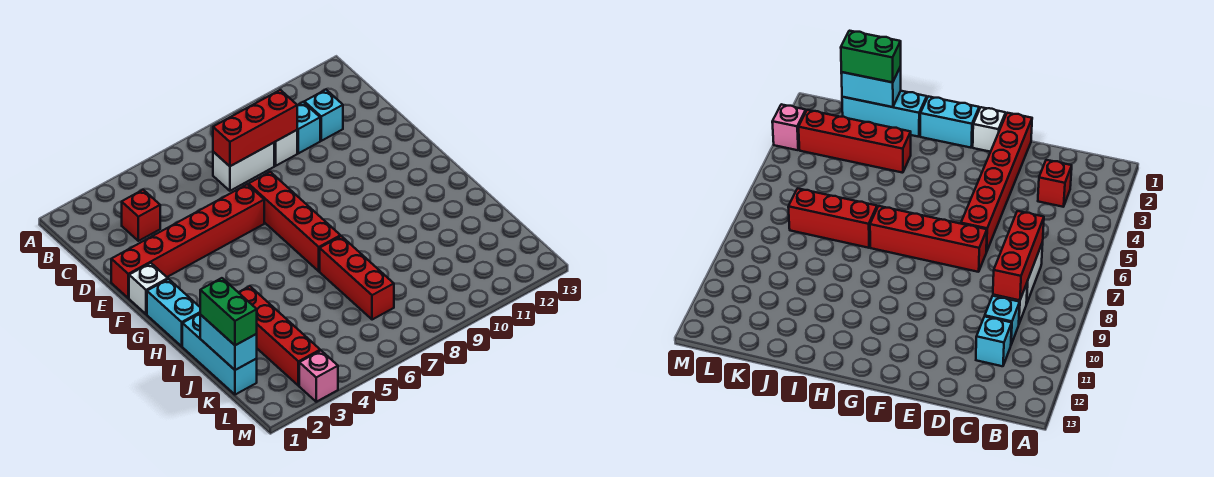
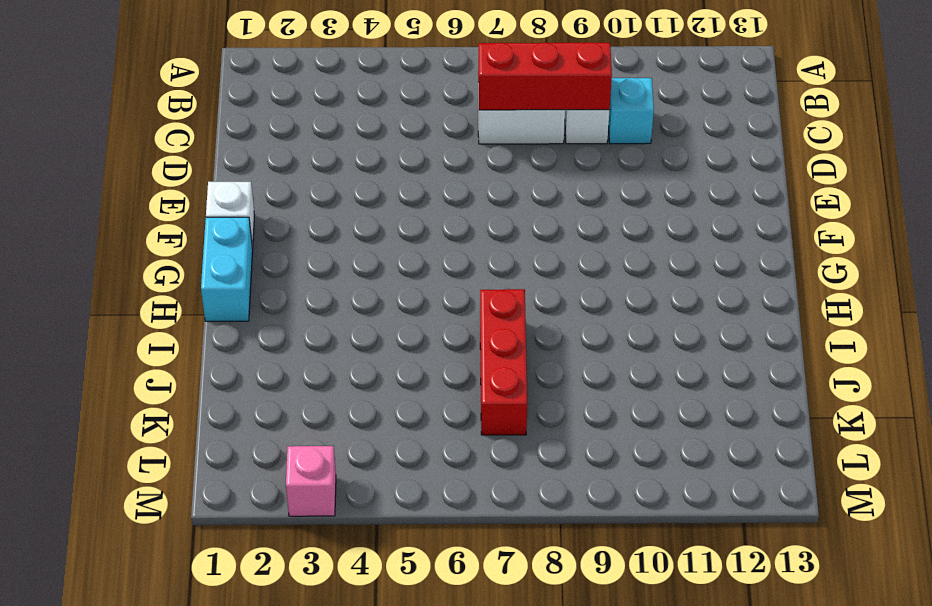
none -> red brick C3 level 1
none -> cyan brick C11 level 1
none -> red brick E1:E6 level 1

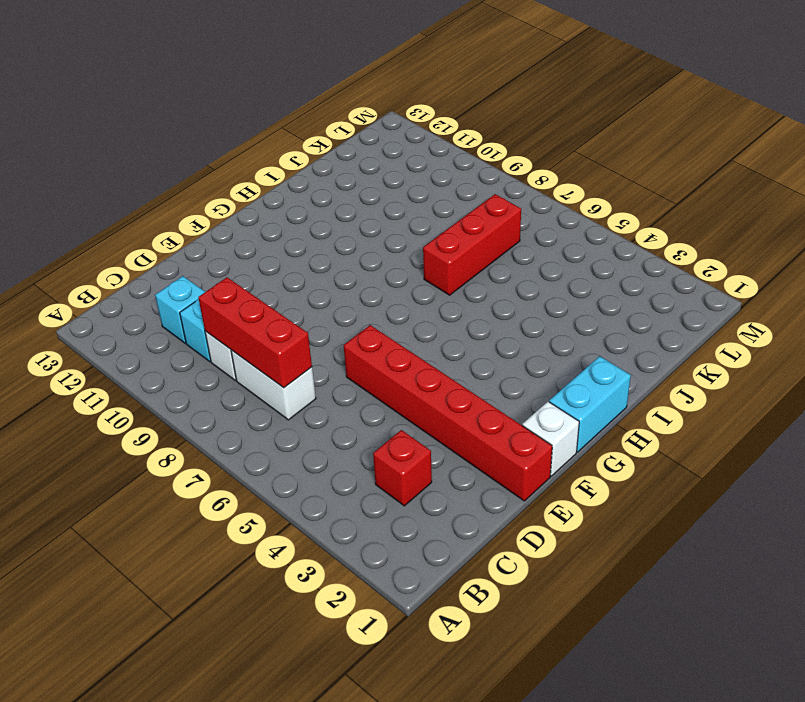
none -> red brick E7:H7 level 1
none -> cyan brick I1:K1 level 1
none -> red brick I3:L3 level 1

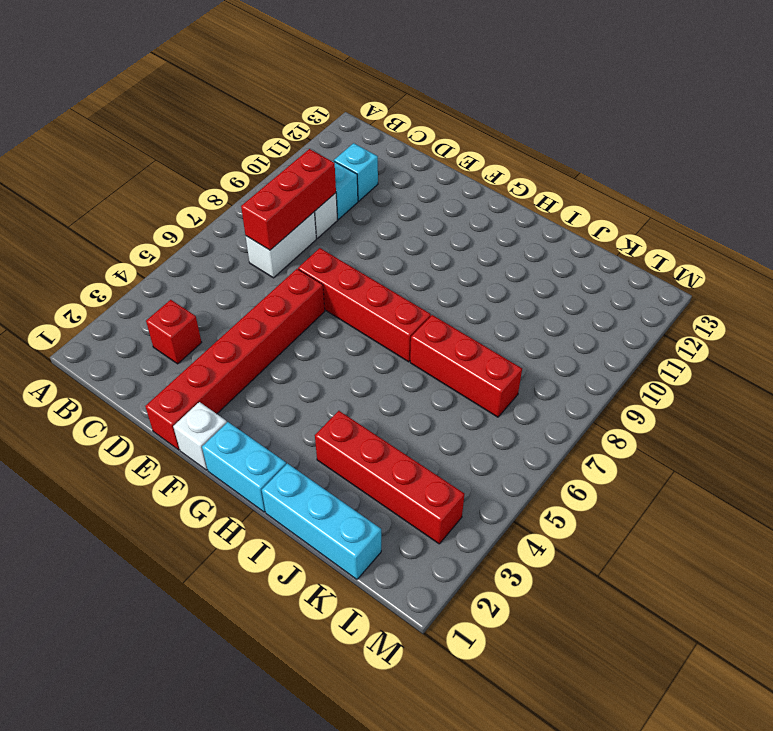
none -> pink brick M3 level 1
none -> cyan brick J1:K1 level 2
none -> green brick J1:K1 level 3

